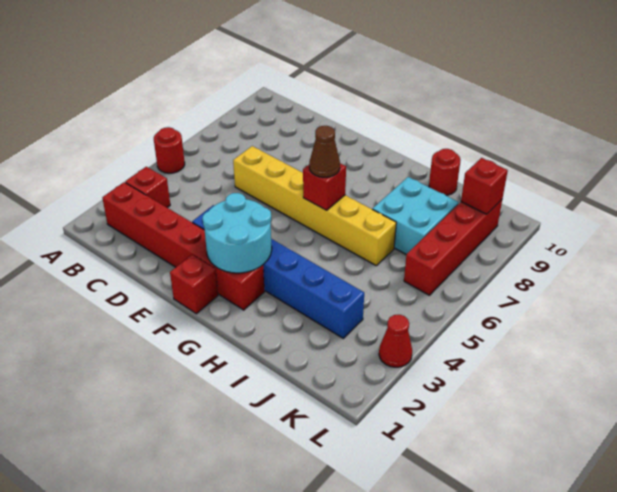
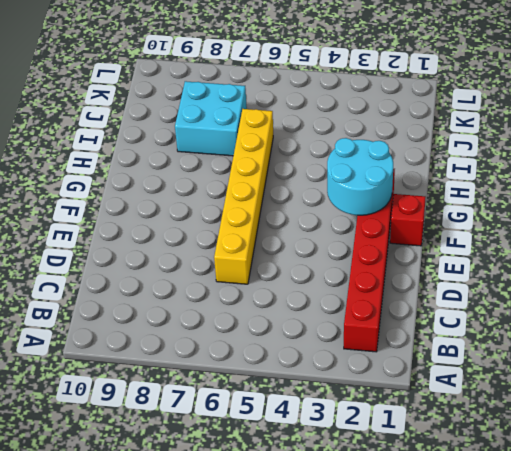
none -> red round brick A5 level 1
none -> red brick B3 level 1
none -> blue brick E3:J3 level 1

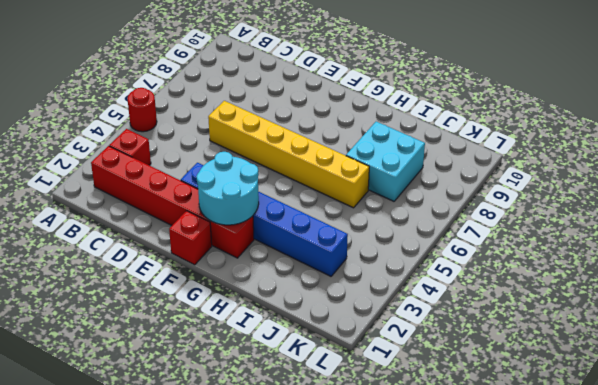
none -> red round brick I10 level 1
none -> red brick K6:K9 level 1
none -> red cone L3 level 1

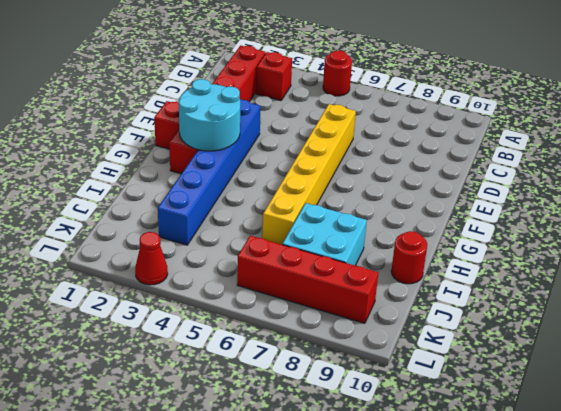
none -> red brick G6 level 2
none -> red brick K9 level 2
none -> brown cone G6 level 3

